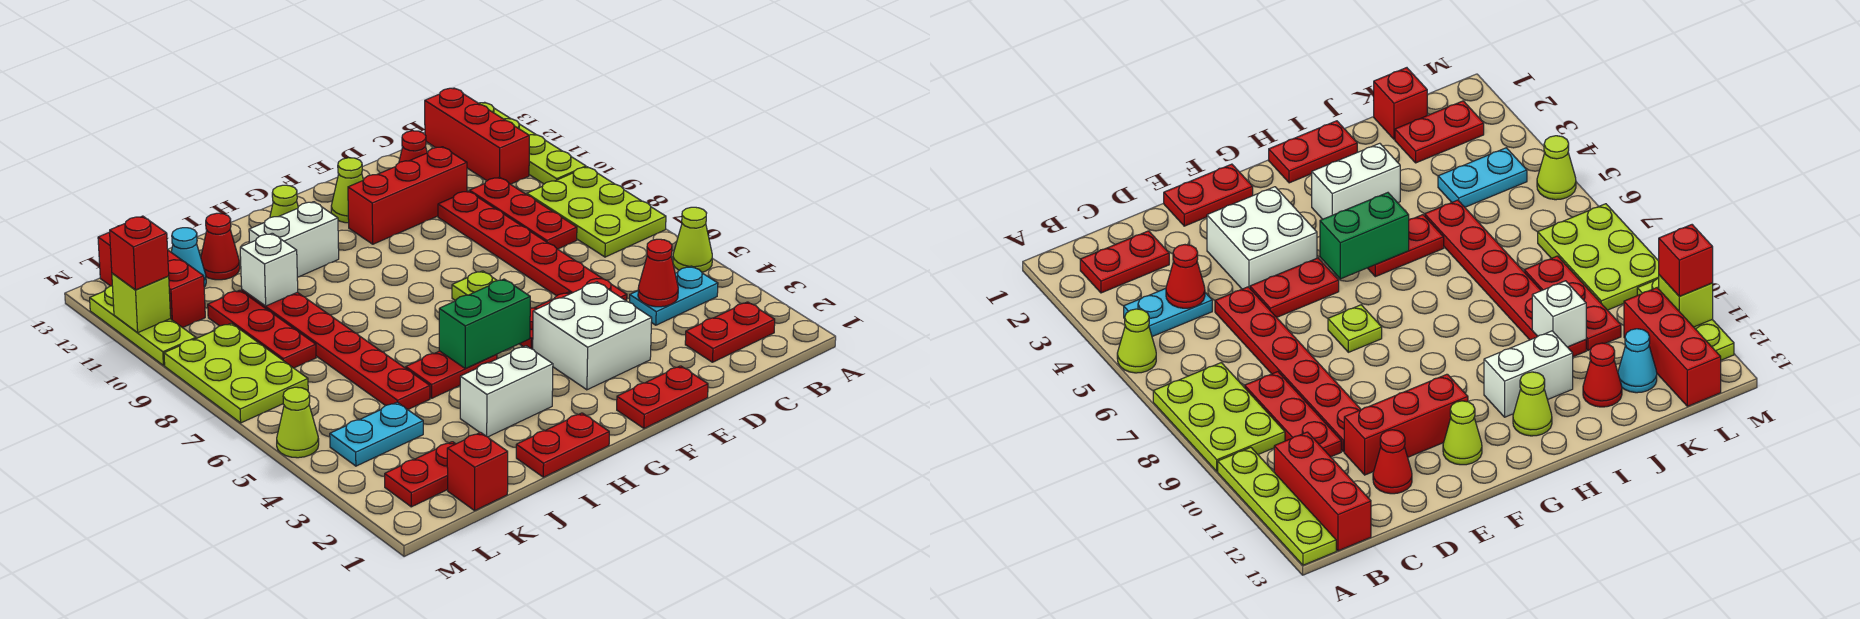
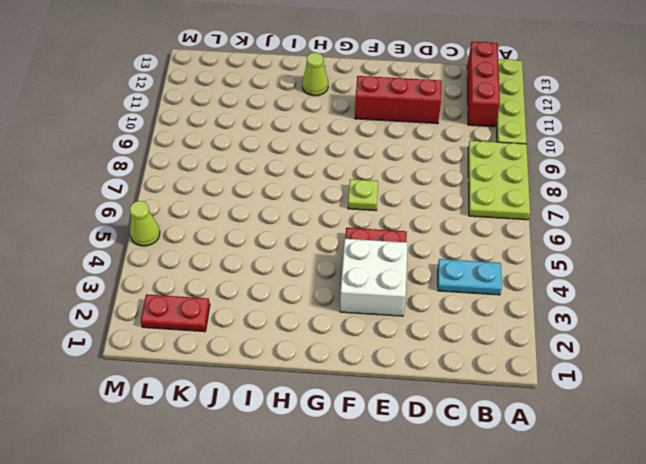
none -> lime cone A5 level 1
none -> red plate B2:C2 level 1
none -> red plate C8:C10 level 1
none -> red plate D5:D10 level 1

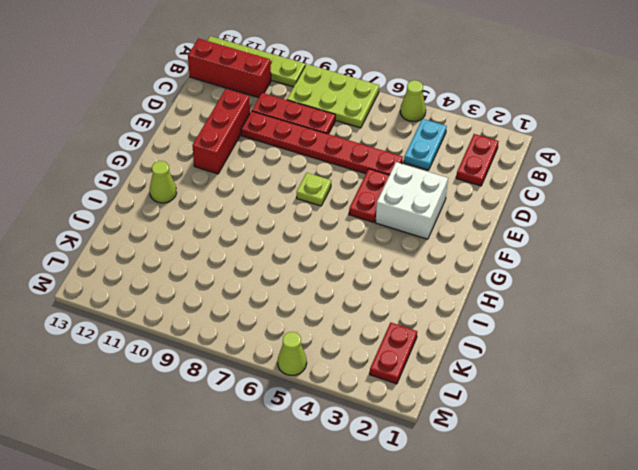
none -> red cone D12 level 1
none -> red plate E1:F1 level 1
none -> lime cone F12 level 1
none -> red plate H1:I1 level 1

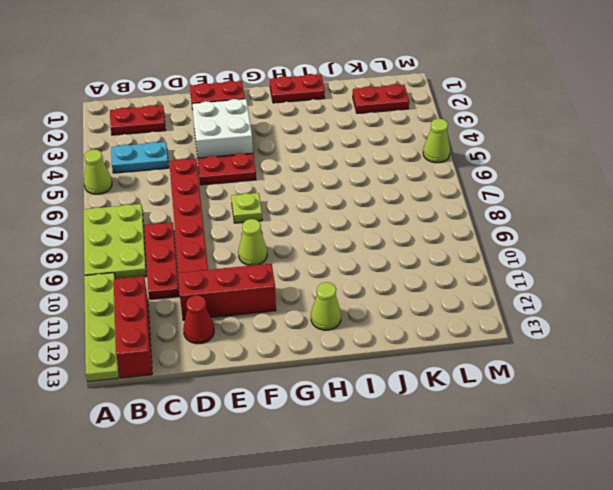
lime cone F9 level 1 -> lime cone F12 level 1
none -> white brick H3:I3 level 1
none -> red plate H5:I5 level 1
none -> white brick H11:I11 level 1
none -> red plate J5:J10 level 1

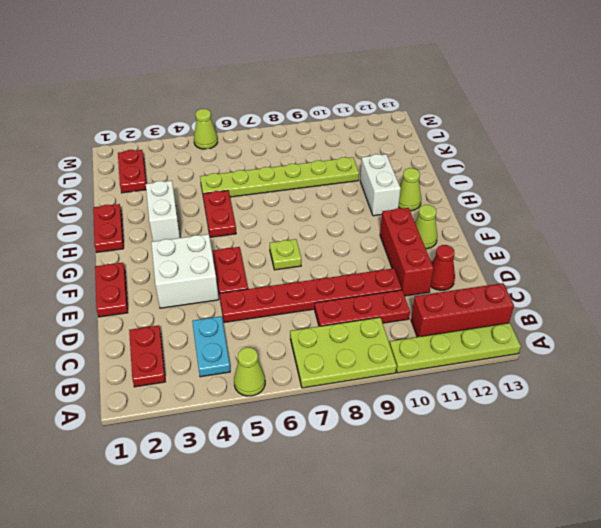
lime plate J5:J10 level 1 -> red plate J5:J10 level 1
none -> red cone J12 level 1
none -> red brick K1 level 1
none -> cyan plate K4:L4 level 1
none -> red plate K8:K10 level 1

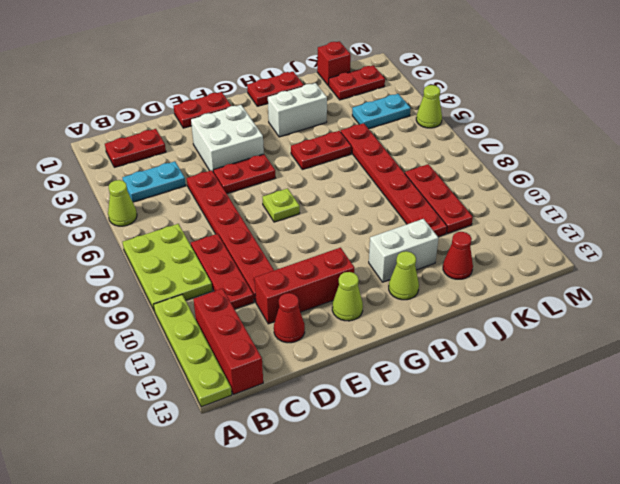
none -> cyan cone K12 level 1
none -> lime plate L7:M9 level 1
none -> red brick L11:L13 level 1
none -> lime plate M10:M12 level 1

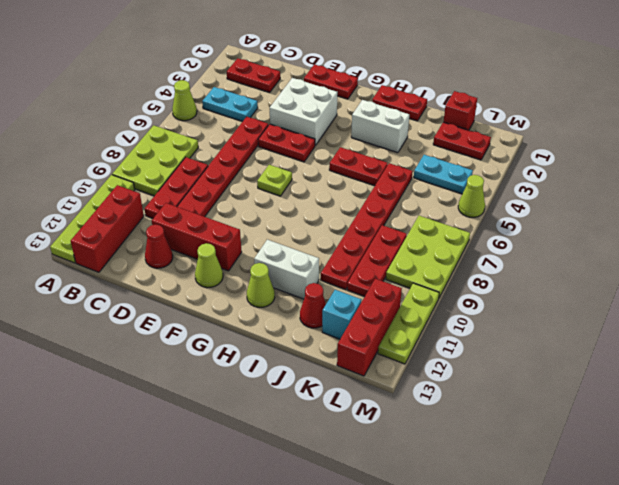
cyan brick K12 level 1 -> cyan cone K12 level 1
none -> red cone C4 level 2
none -> green brick G5:H5 level 2
none -> white brick J10 level 2
none -> lime brick M11 level 2

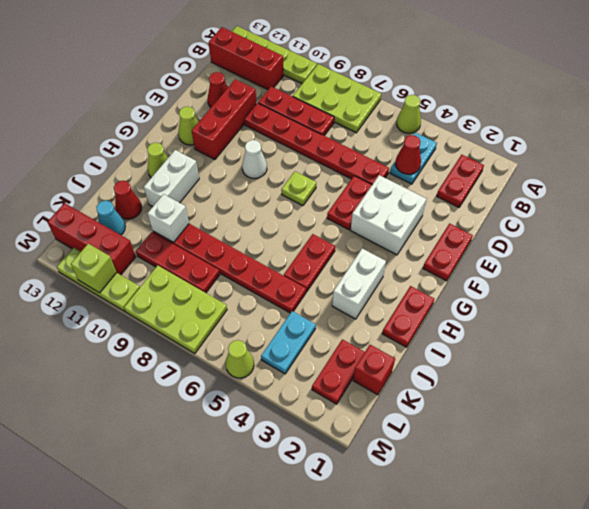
white cone F9 level 1 -> none
none -> green brick G5:H5 level 2
none -> red brick M11 level 3

